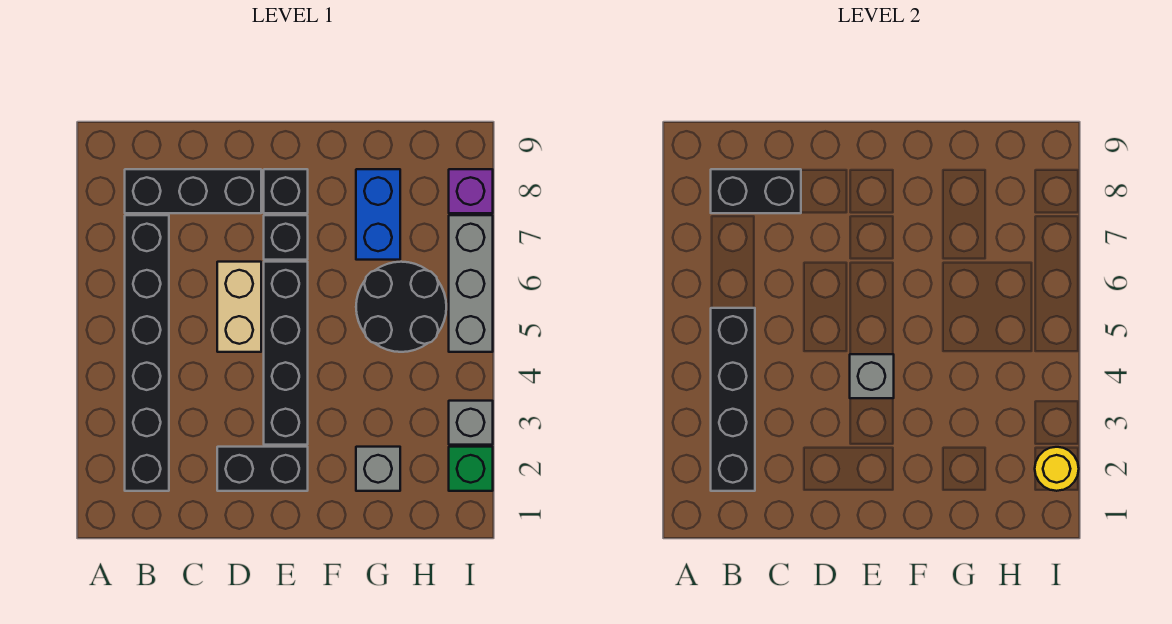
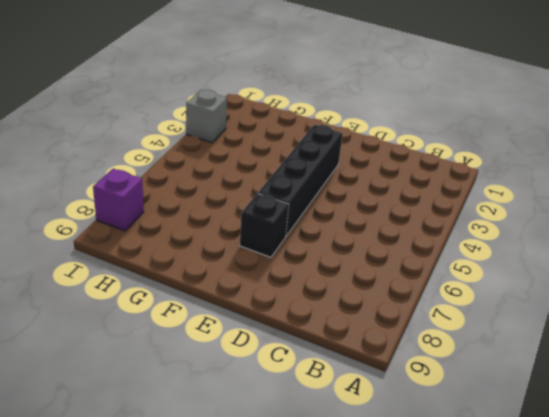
none -> black brick B2:B7 level 1
none -> black brick B8:D8 level 1
none -> black brick D2:E2 level 1

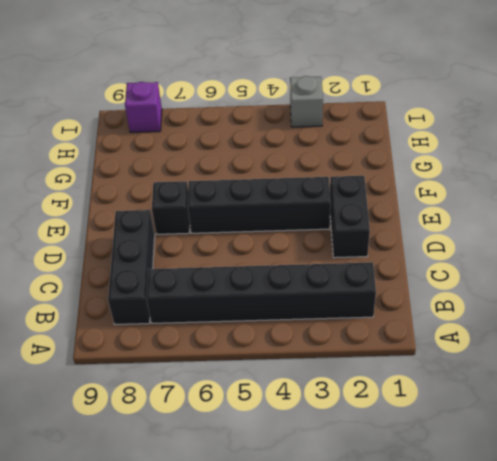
none -> tan brick D5:D6 level 1
none -> black brick E8 level 1
none -> grey brick G2 level 1

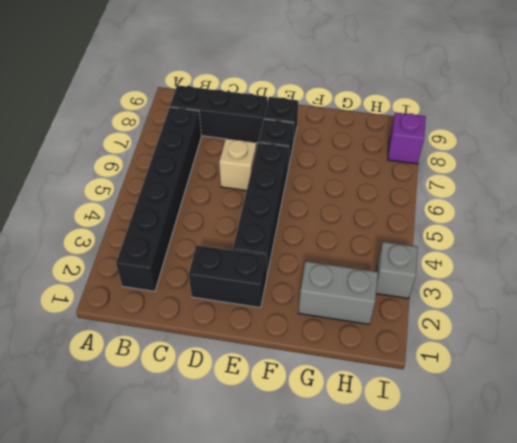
tan brick D6 level 1 -> tan brick D5:D6 level 1
grey brick G2:H2 level 1 -> grey brick G2 level 1
none -> black round brick G5:H6 level 1
none -> blue brick G7:G8 level 1
none -> green brick I2 level 1

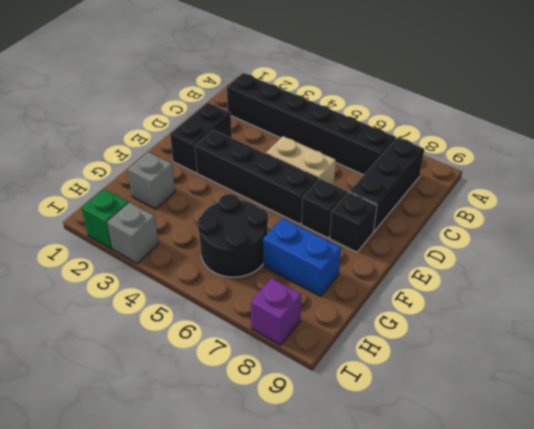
none -> grey brick I5:I7 level 1
none -> black brick B2:B5 level 2
none -> black brick B8:C8 level 2

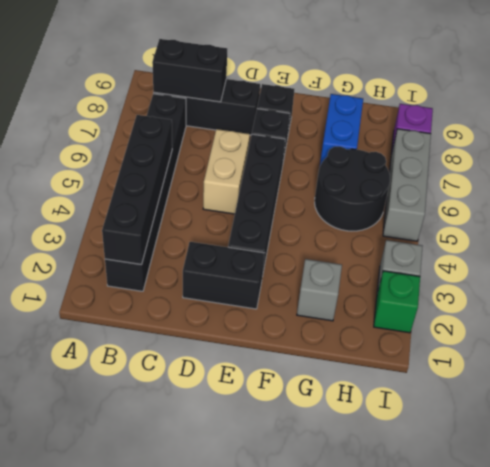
none -> grey brick E4 level 2
none -> yellow round brick I2 level 2

